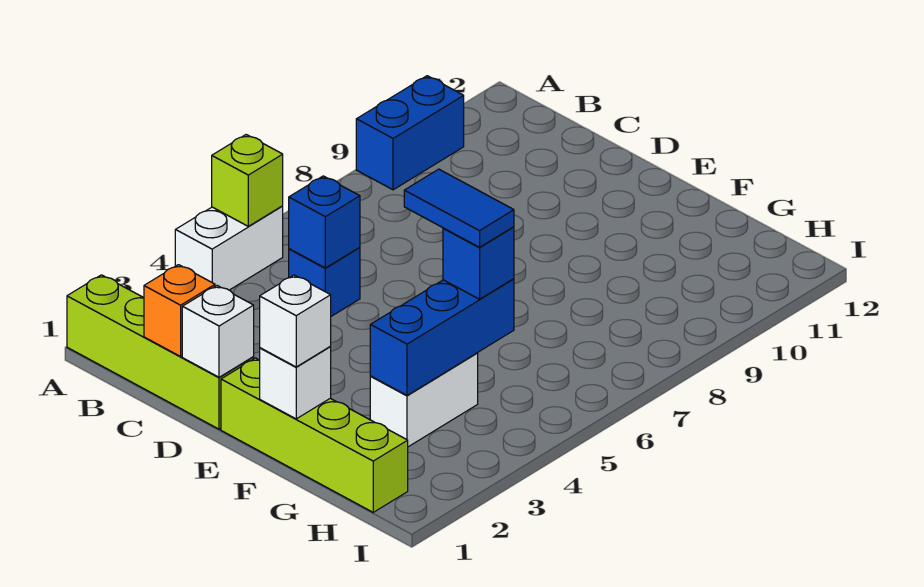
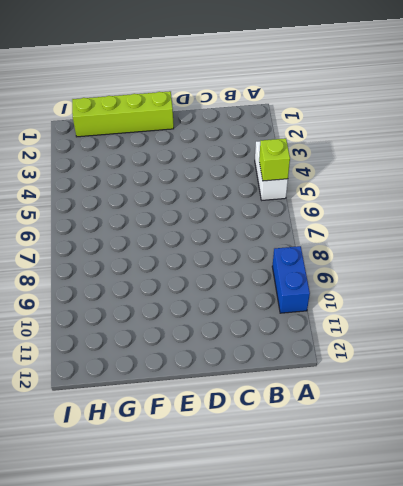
none -> lime brick A1:D1 level 1
none -> blue brick C5 level 1
none -> white brick G3:G4 level 1

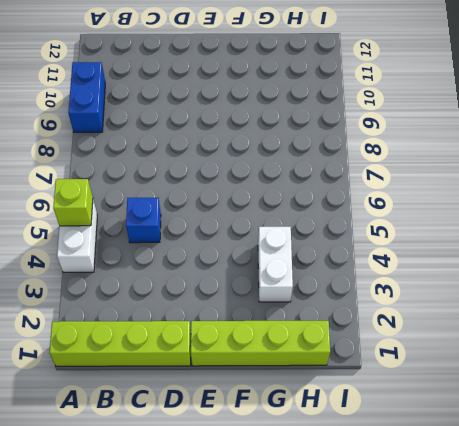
none -> orange brick C1 level 2
none -> blue brick C5 level 2
none -> white brick D1 level 2

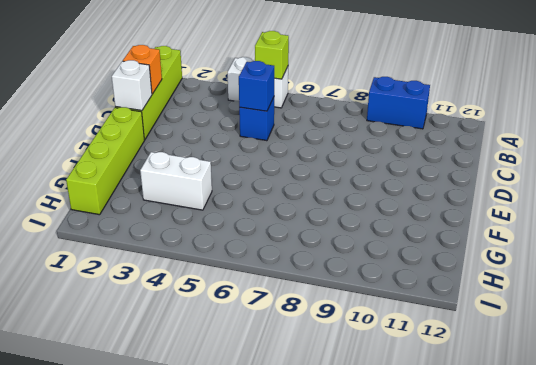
none -> white brick F1 level 2
none -> blue brick G3:G5 level 2
none -> white brick F1 level 3

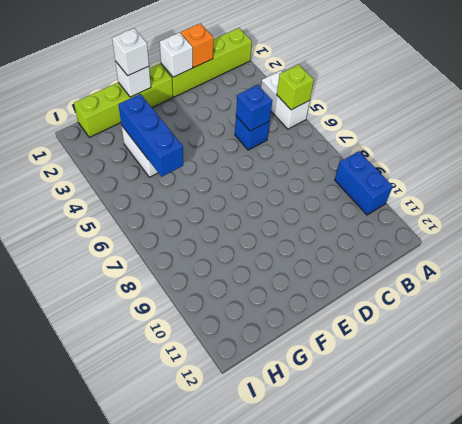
none -> blue brick G5 level 3
none -> blue tile F5:G5 level 4

